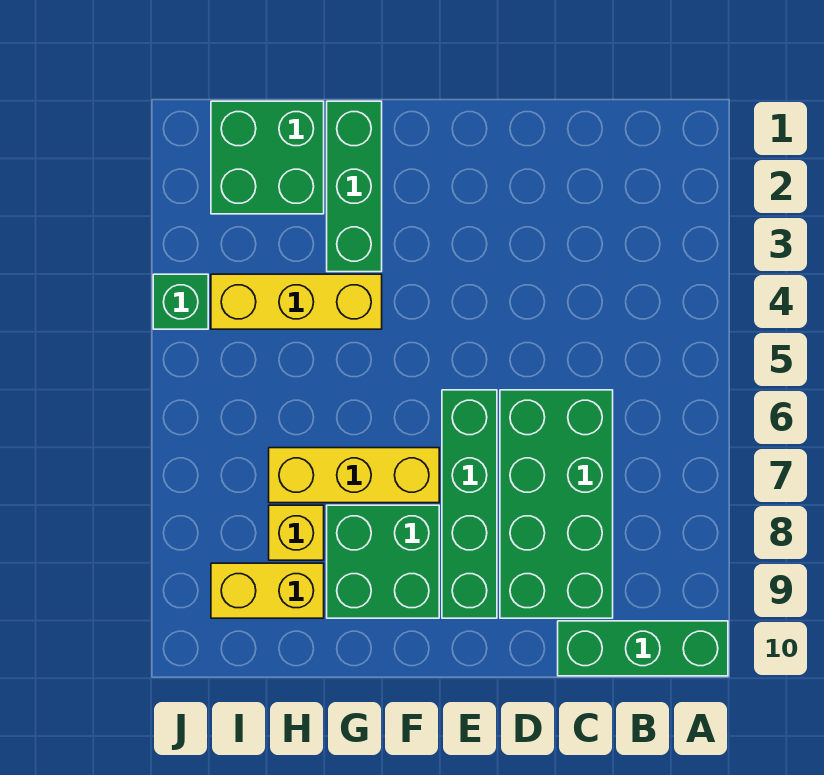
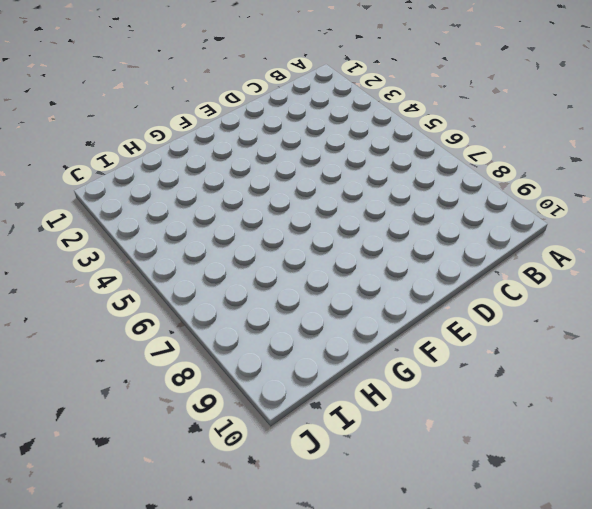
none -> green brick A10:C10 level 1
none -> green brick C6:D9 level 1

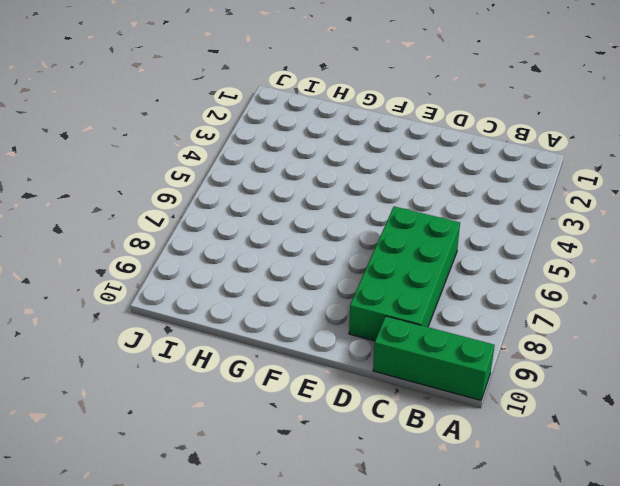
none -> green brick E6:E9 level 1
none -> yellow brick F7:H7 level 1

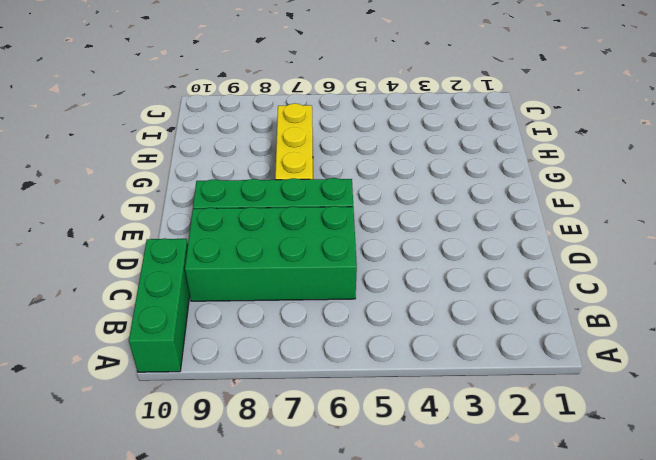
none -> green brick F8:G9 level 1
none -> green brick G1:G3 level 1

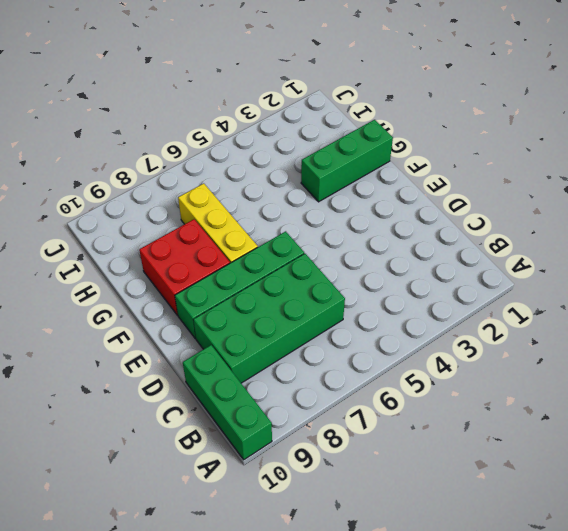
red brick F8:G9 level 1 -> green brick F8:G9 level 1
none -> yellow brick G4:I4 level 1
none -> green brick H1:I2 level 1

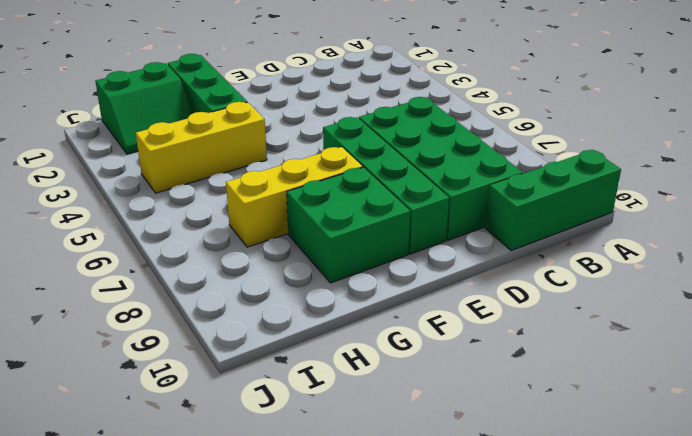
green slope H1:I2 level 1 top 1 -> green brick H1:I2 level 1
none -> yellow brick H8 level 1
none -> yellow brick H9:I9 level 1

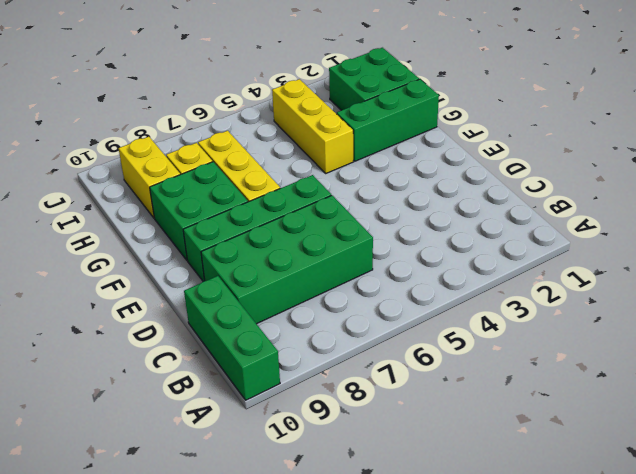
none -> green brick J4 level 1

